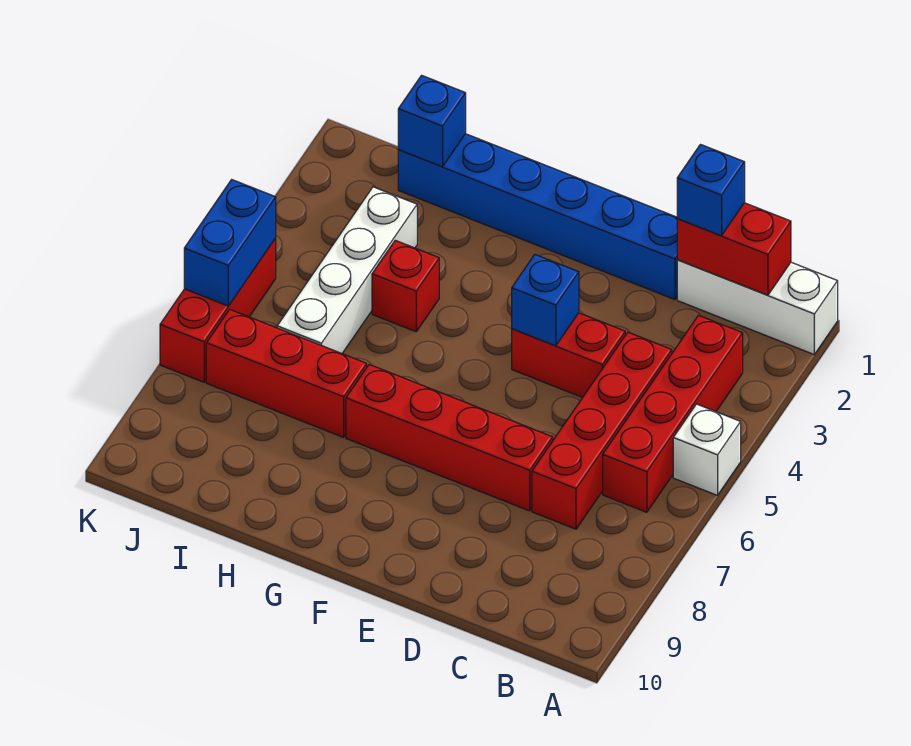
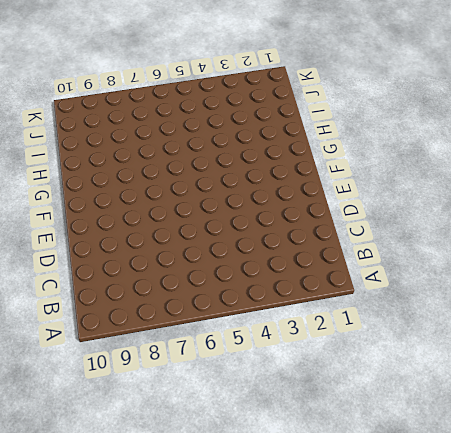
none -> white brick A1:C1 level 1
none -> white brick A5 level 1
none -> red brick B3:B6 level 1

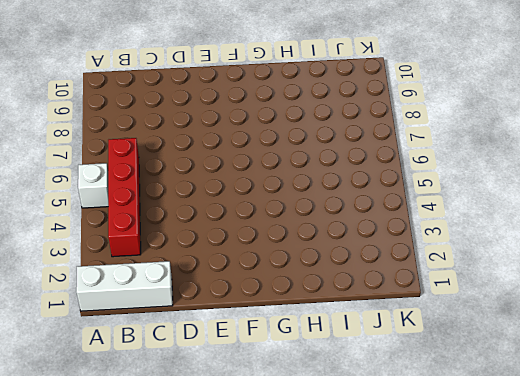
none -> red brick C4:C7 level 1
none -> blue brick D1:I1 level 1
none -> red brick D4:E4 level 1

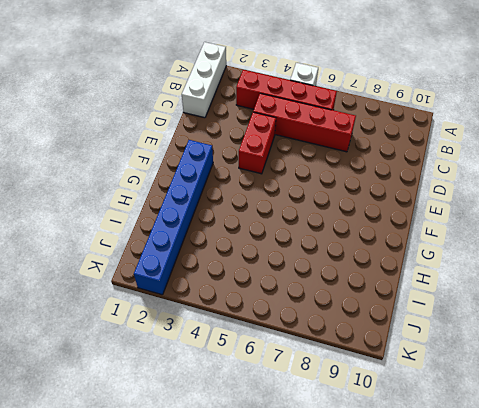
blue brick F2:K2 level 1 -> blue brick D1:I1 level 1
none -> red brick D7:G7 level 1
none -> red brick H4 level 1
none -> red brick H7:J7 level 1

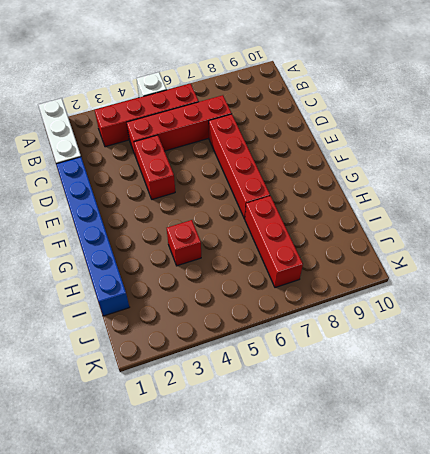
none -> white brick I3:I6 level 1
none -> red brick K5:K7 level 1
none -> red brick B1:C1 level 2

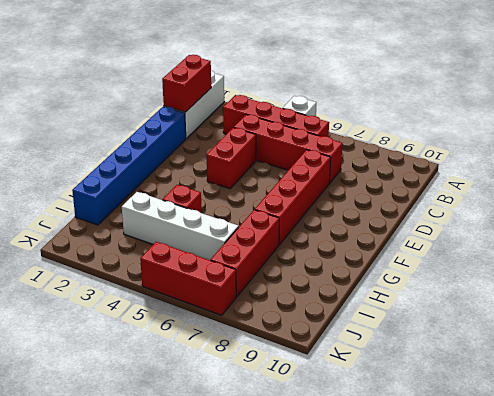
none -> blue brick E4 level 2
none -> blue brick I1 level 2
none -> blue brick K5:K6 level 2

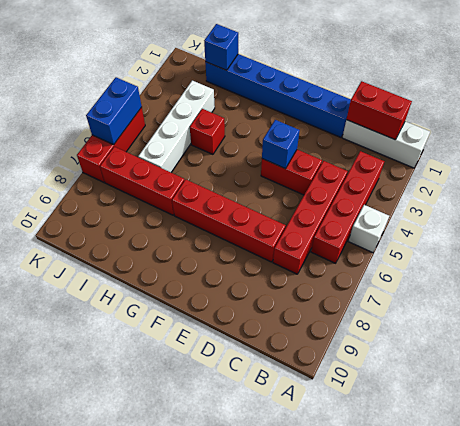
none -> blue brick C1 level 3

